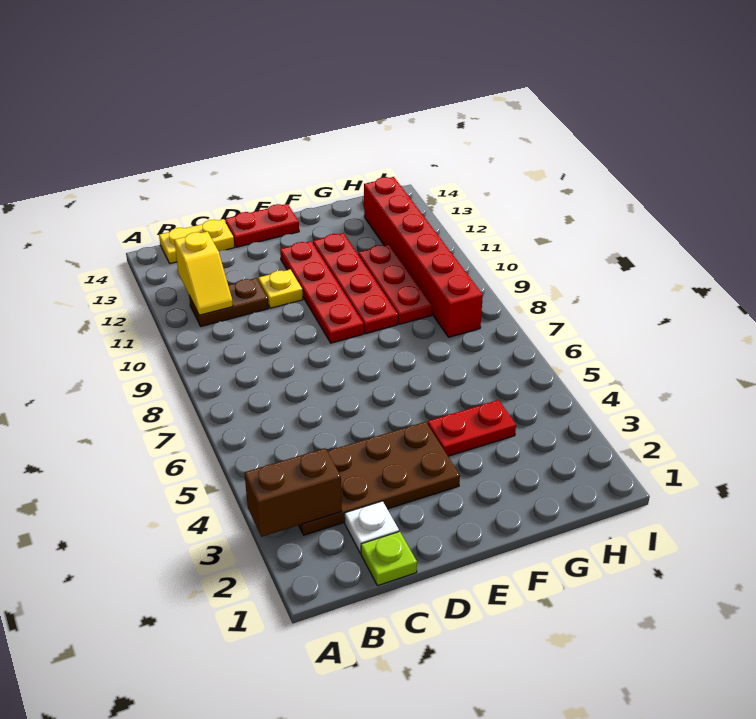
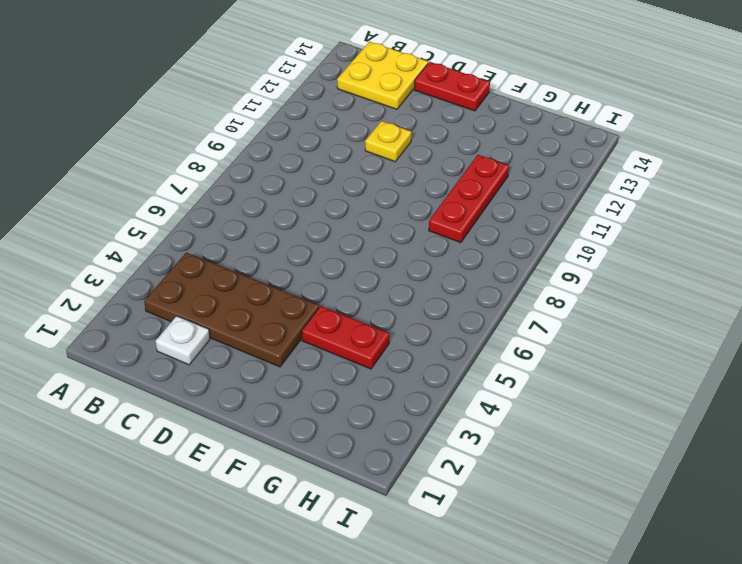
yellow plate B13:C14 level 1 -> yellow plate B14:C14 level 1
none -> brown plate B11:C11 level 1
none -> lime plate C1 level 1
none -> red plate E9:E12 level 1

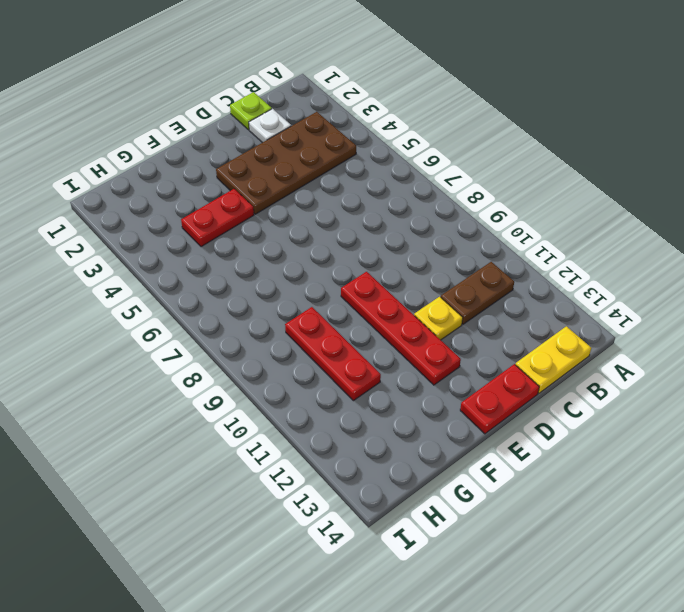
none -> red plate F9:F12 level 1
none -> red brick H8:H13 level 1
none -> brown brick A3:B3 level 2

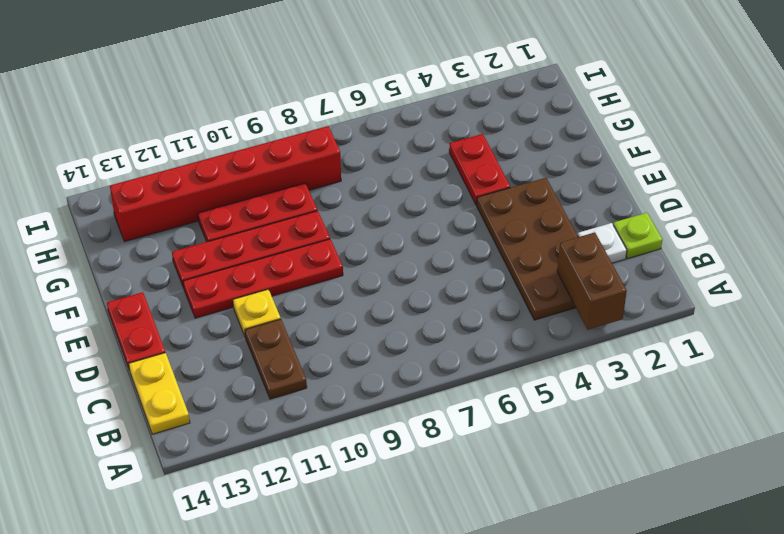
none -> yellow slope B11:B12 level 2 top 12

